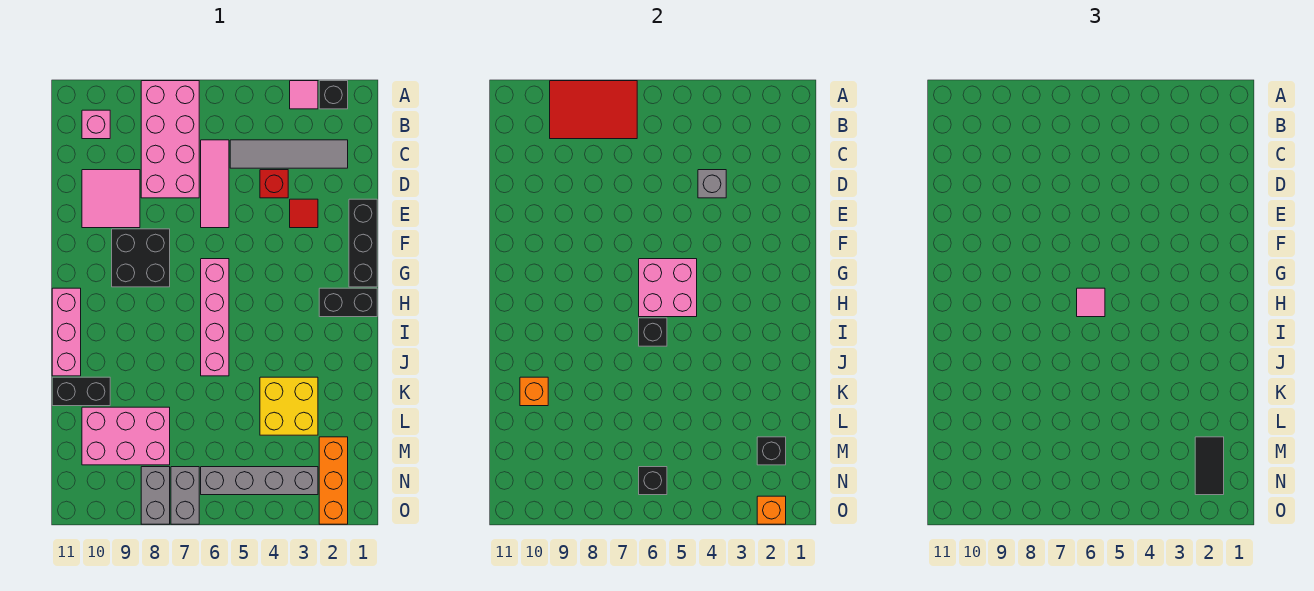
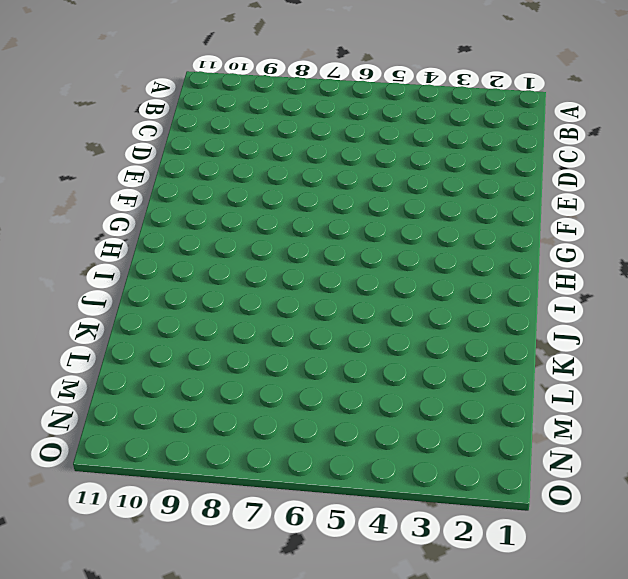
none -> black brick A2 level 1
none -> pink tile A3 level 1
none -> pink brick A7:D8 level 1
none -> pink brick B10 level 1

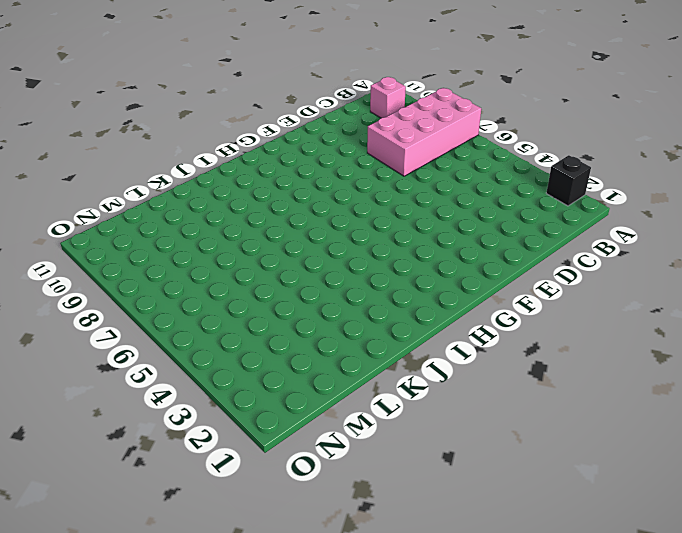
none -> pink tile A3 level 1
none -> grey tile C2:C5 level 1
none -> pink tile C6:E6 level 1
none -> red brick D4 level 1

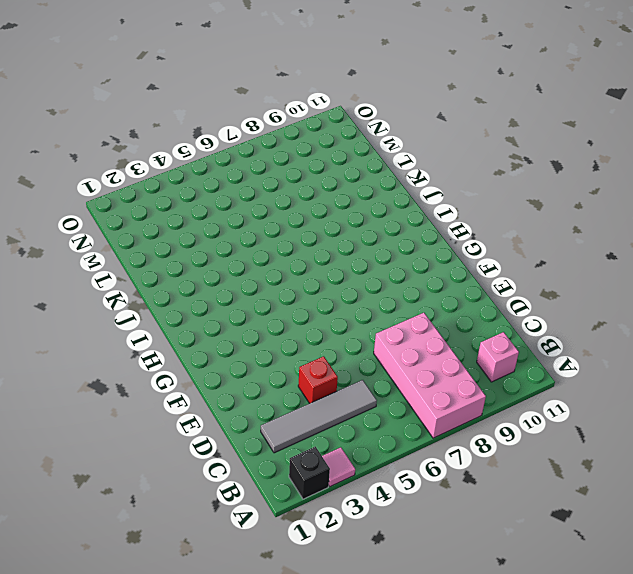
none -> pink tile C6:E6 level 1
none -> pink tile D9:E10 level 1
none -> black brick E1:G1 level 1
none -> red tile E3 level 1

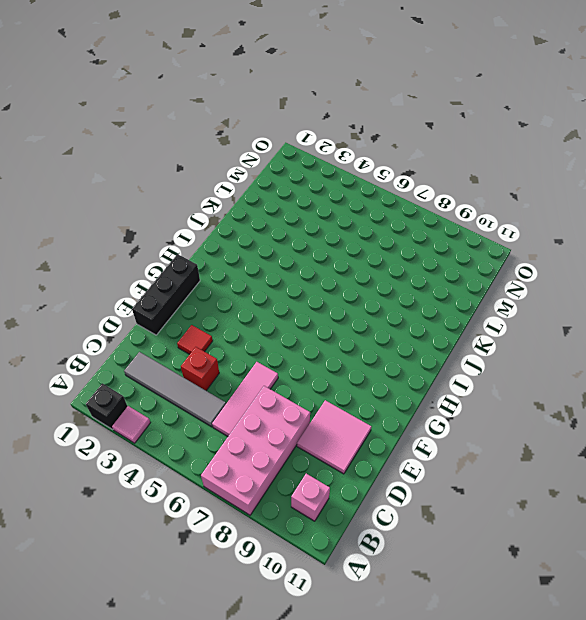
none -> black brick F8:G9 level 1
none -> pink brick G6:J6 level 1
none -> black brick H1:H2 level 1
none -> pink brick H11:J11 level 1

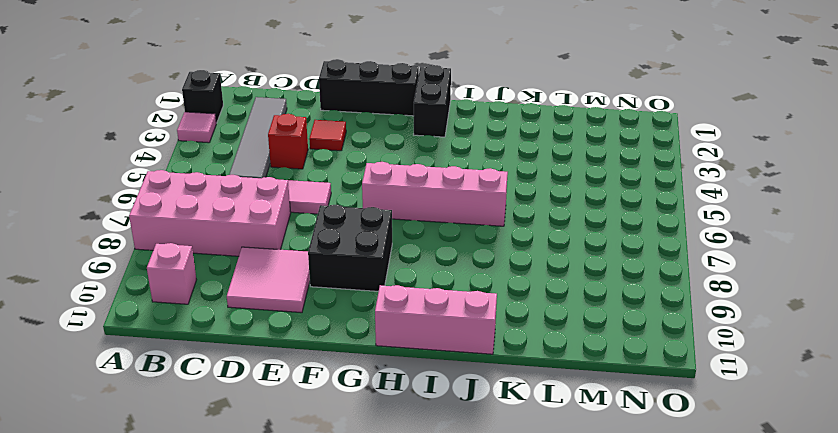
none -> yellow brick K3:L4 level 1
none -> black brick K10:K11 level 1
none -> pink brick L8:M10 level 1
none -> orange brick M2:O2 level 1

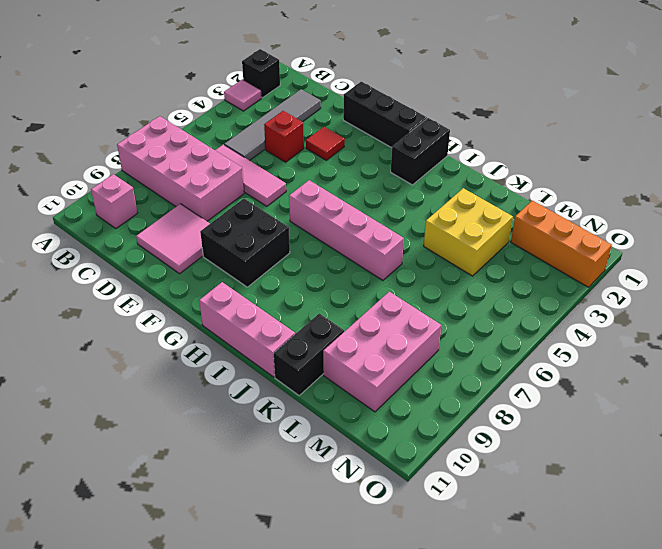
none -> grey brick N3:N6 level 1
none -> grey brick N7:O7 level 1
none -> grey brick N8:O8 level 1
none -> red tile A7:B9 level 2

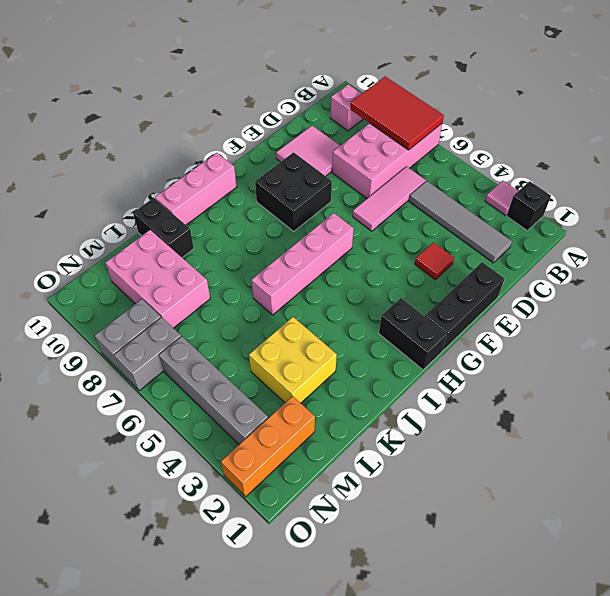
none -> red brick D4 level 1
none -> grey brick D4 level 2
none -> pink brick G5:H6 level 2
none -> black brick I6 level 2

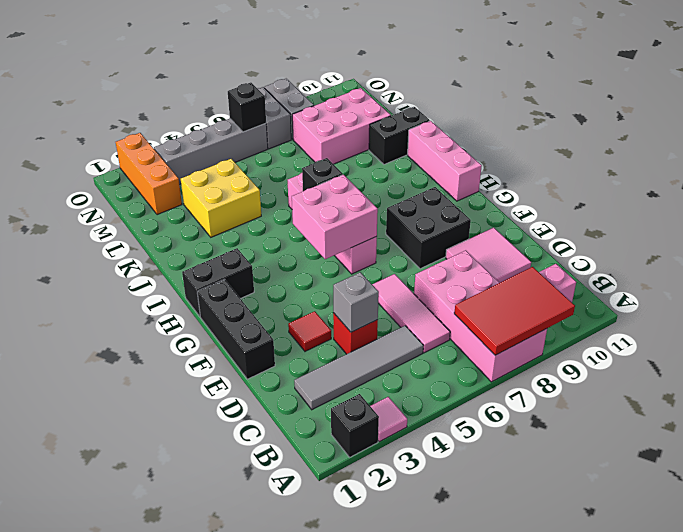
none -> orange brick K10 level 2
none -> black brick M2 level 2
none -> orange brick O2 level 2
none -> pink tile H6 level 3

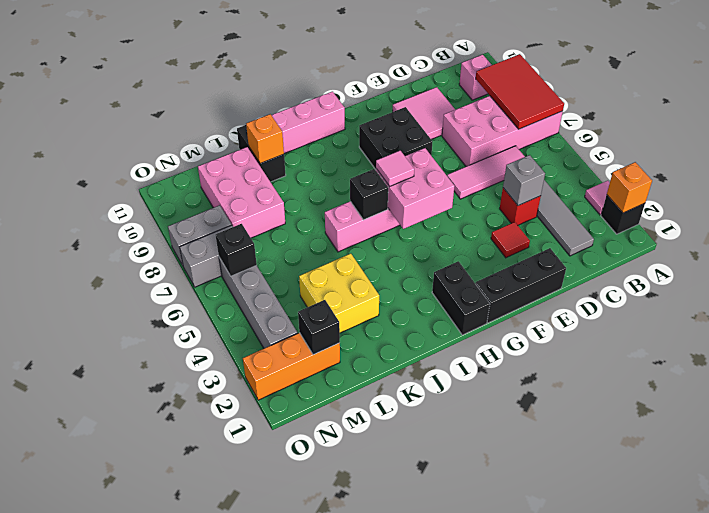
orange brick A2 level 2 -> orange brick O2 level 2
none -> black tile M2:N2 level 3

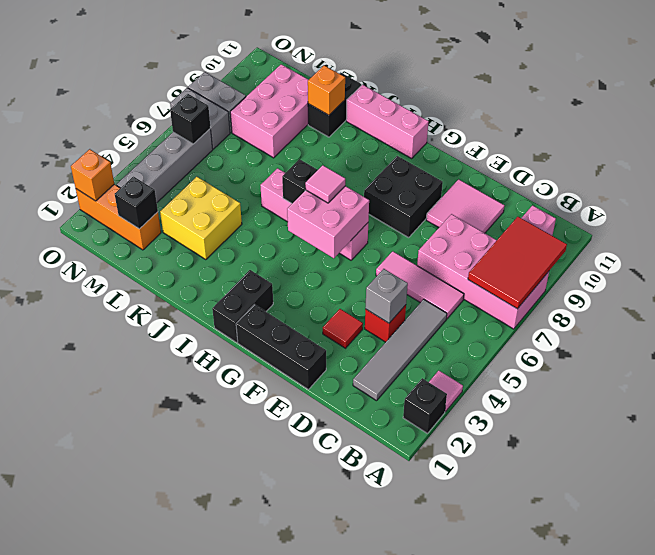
none -> black tile M2:N2 level 3

